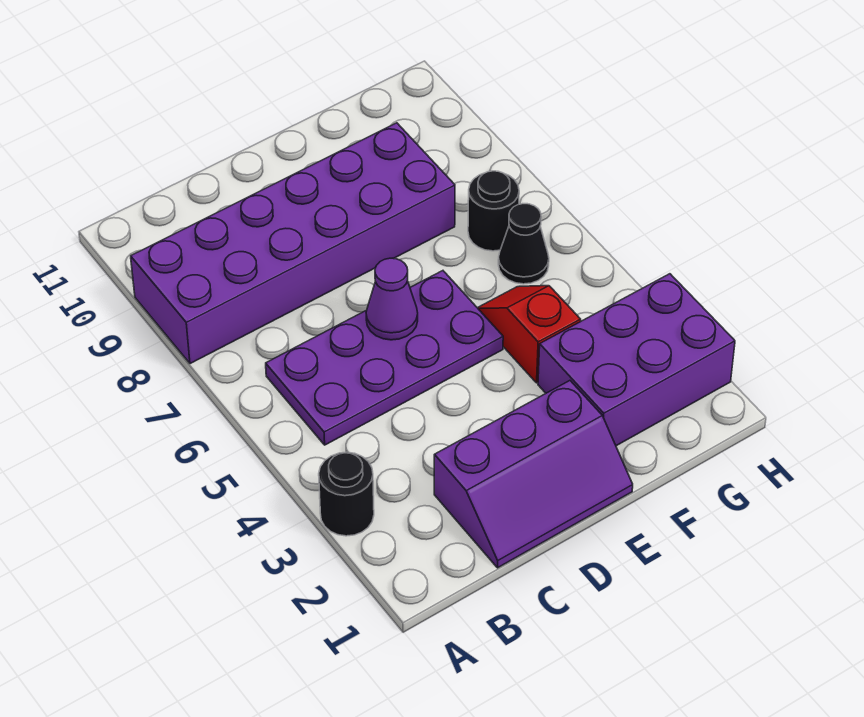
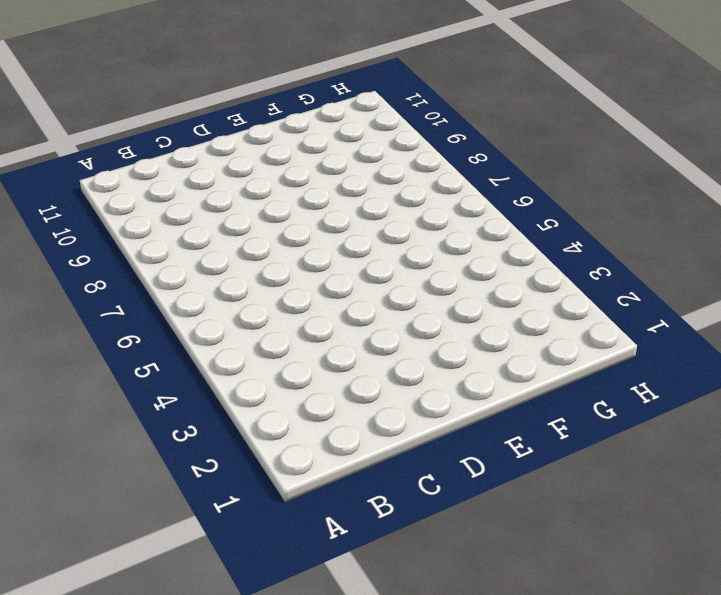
none -> black round brick A3 level 1
none -> purple brick A8:F9 level 1

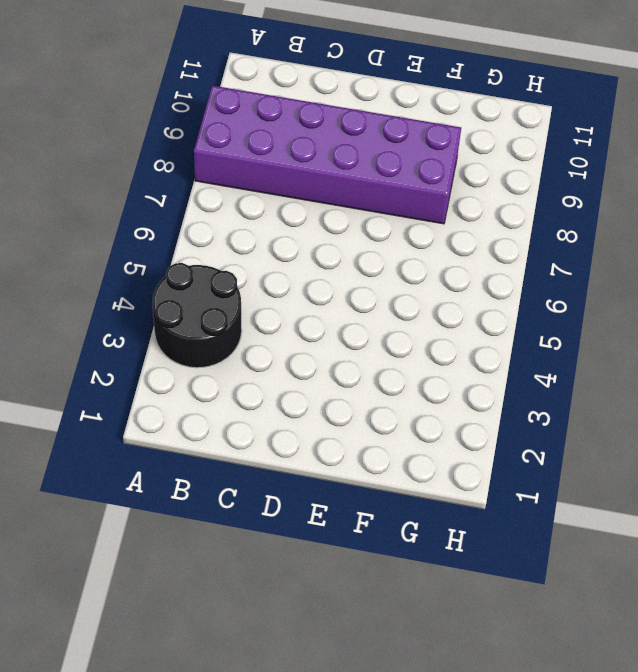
black round brick A3:B4 level 1 -> black round brick A3 level 1
none -> purple plate B5:E6 level 1
none -> purple slope C1:E2 level 1 top 2

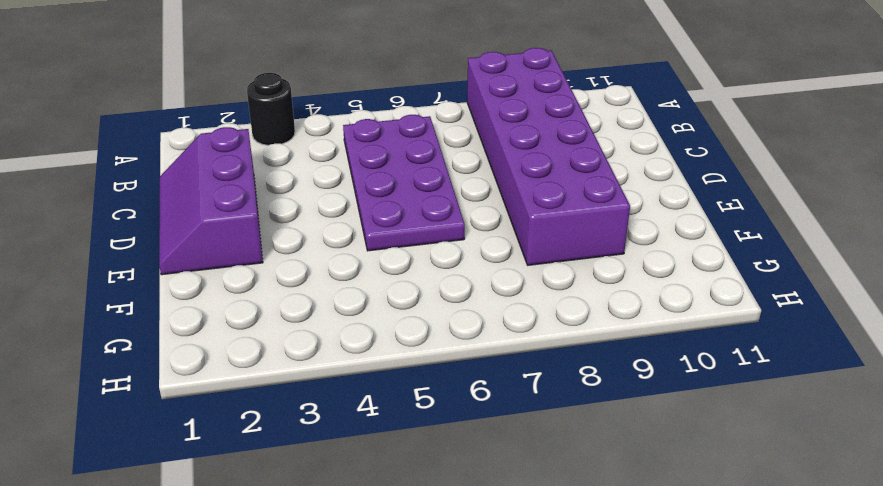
none -> purple brick F2:H3 level 1
none -> red slope F4:F5 level 1 top 4

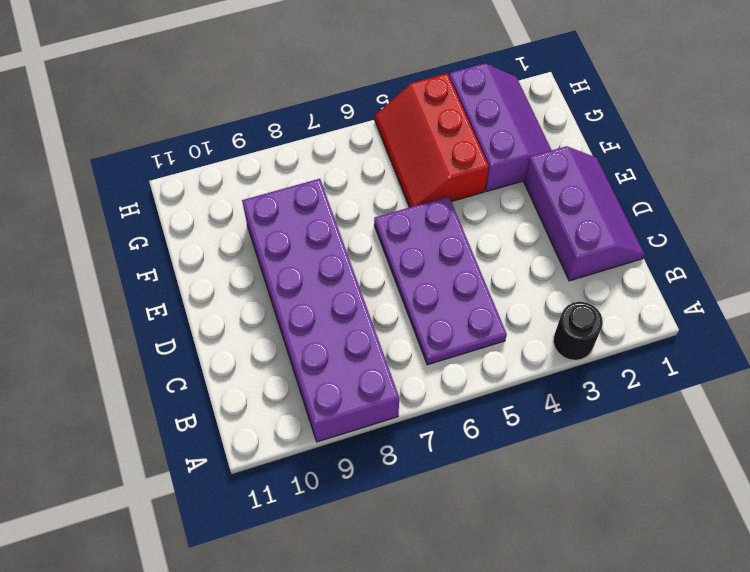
purple slope F2:H3 level 1 top 3 -> purple brick F2:H3 level 1
red slope F4:H5 level 1 top 4 -> red slope F4:F5 level 1 top 4
none -> black cone G6 level 1
none -> black round brick G7 level 1

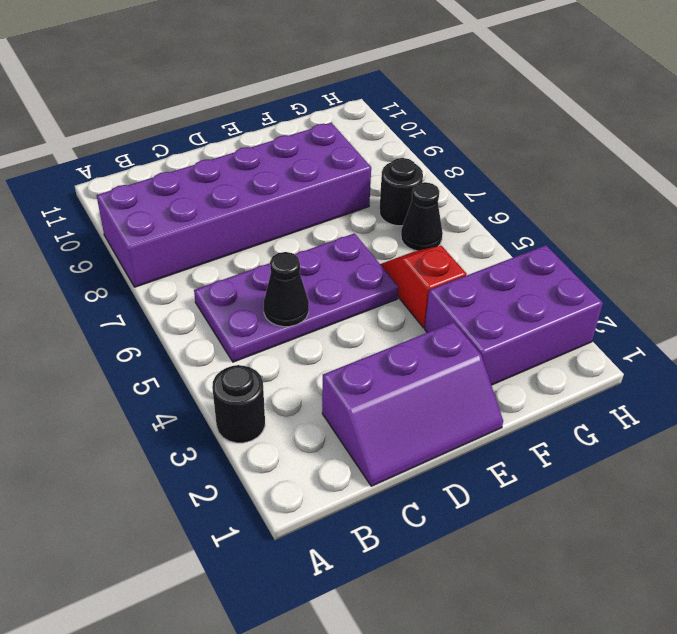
black cone C5 level 2 -> none
none -> purple cone D6 level 2

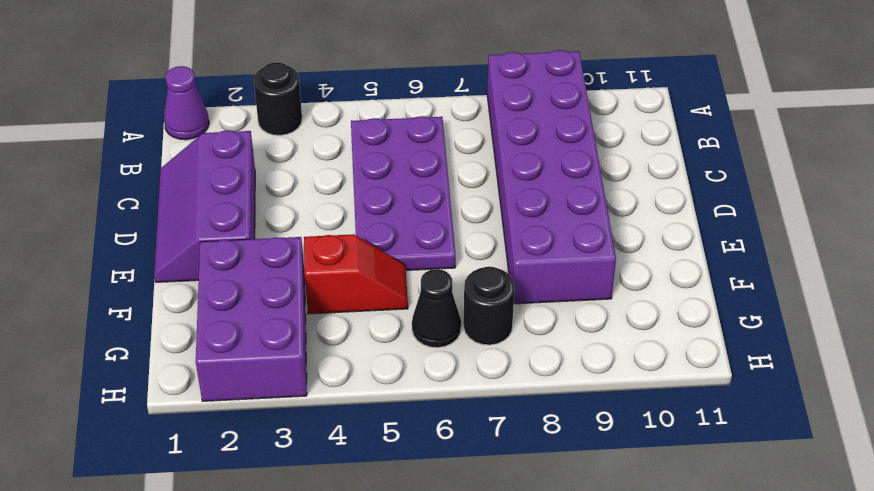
purple cone A1 level 1 -> purple cone D6 level 2

